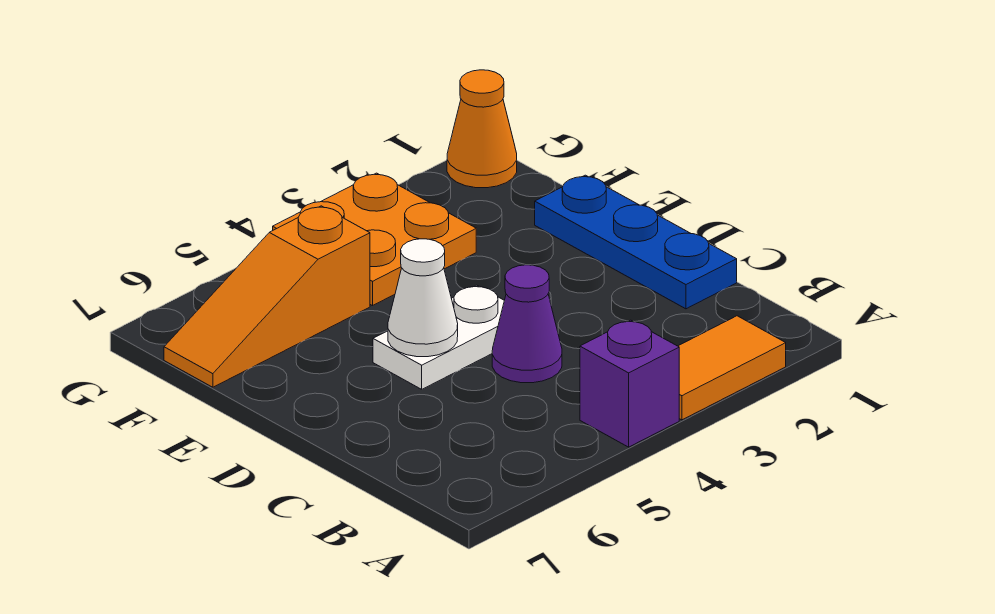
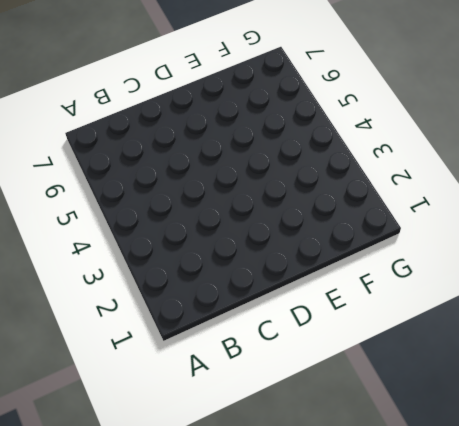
none -> orange tile A2:A3 level 1
none -> purple brick A4 level 1

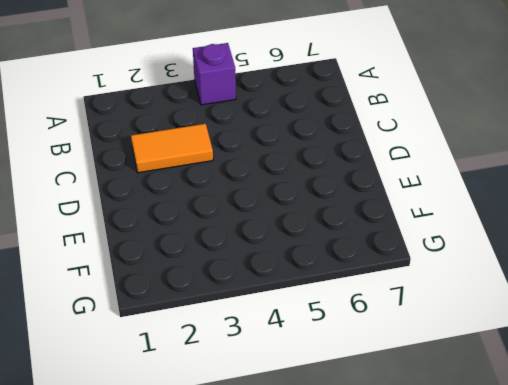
orange tile C2:C3 level 1 -> orange tile A2:A3 level 1
none -> blue plate C1:E1 level 1
none -> purple cone C4 level 1

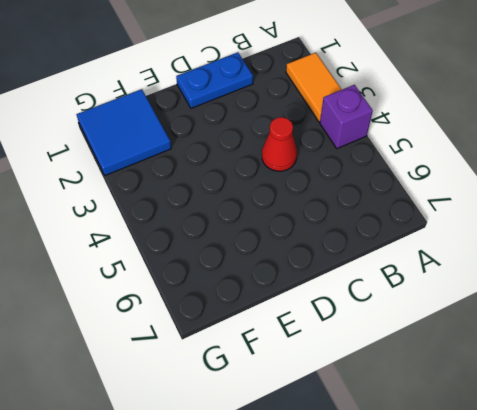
blue plate C1:D1 level 1 -> blue plate C1:E1 level 1
red cone C4 level 1 -> purple cone C4 level 1
blue tile F1:G2 level 1 -> orange cone G1 level 1
none -> white plate D4:D5 level 1
none -> orange plate F3:G4 level 1

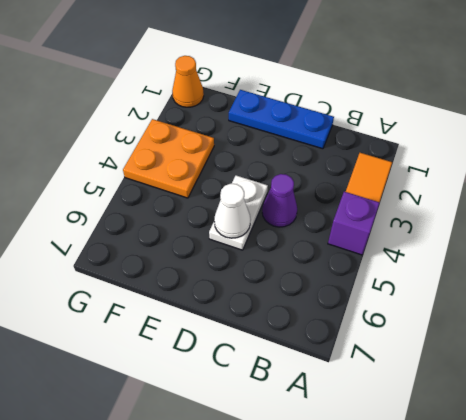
none -> orange slope F5:F7 level 1 top 5

